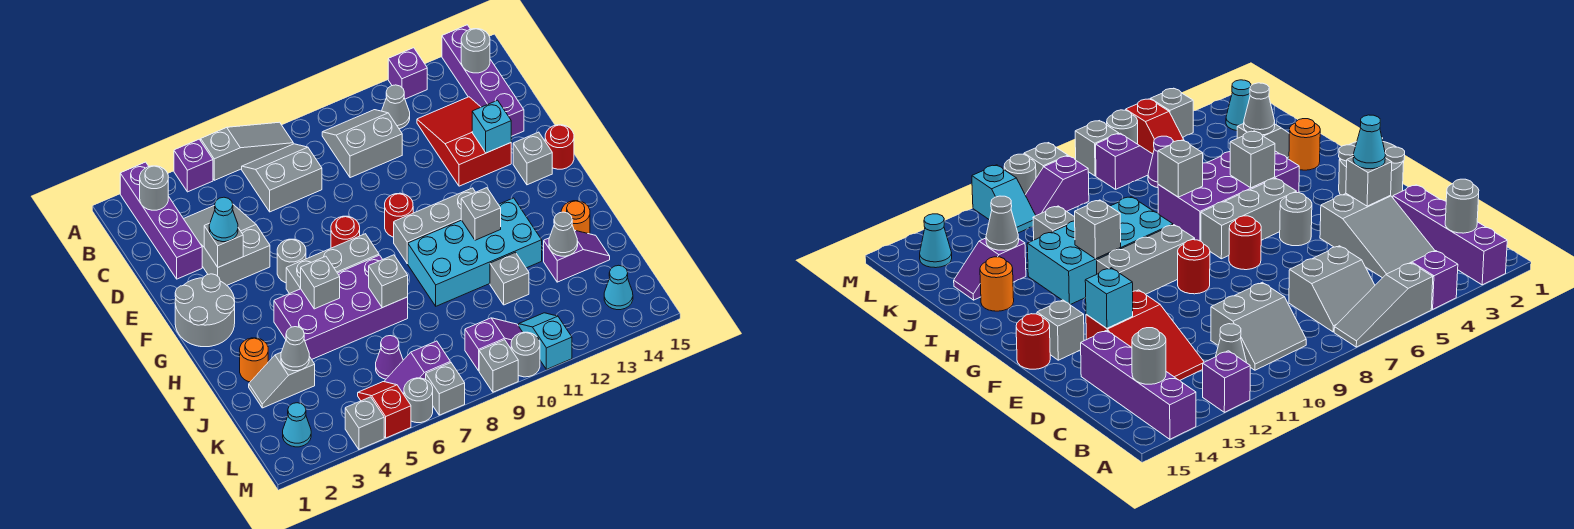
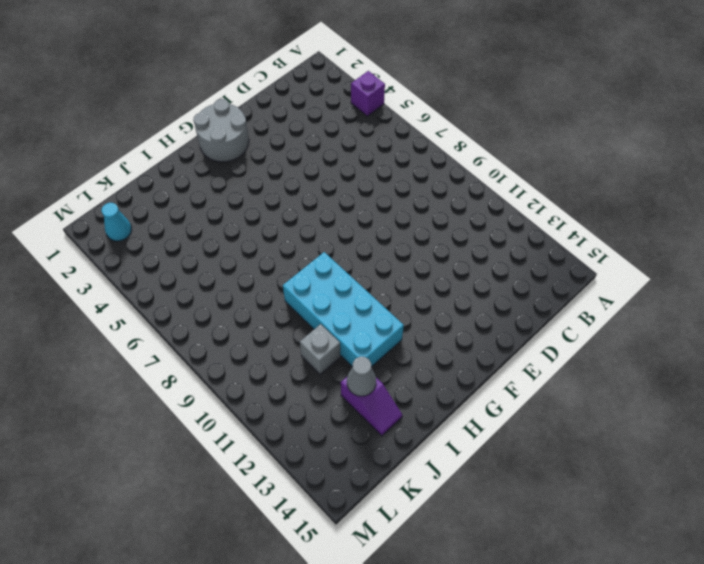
none -> purple brick A2:D2 level 1
none -> grey slope A5:A7 level 1 top 5
none -> purple brick A12 level 1
none -> purple brick A14:D14 level 1

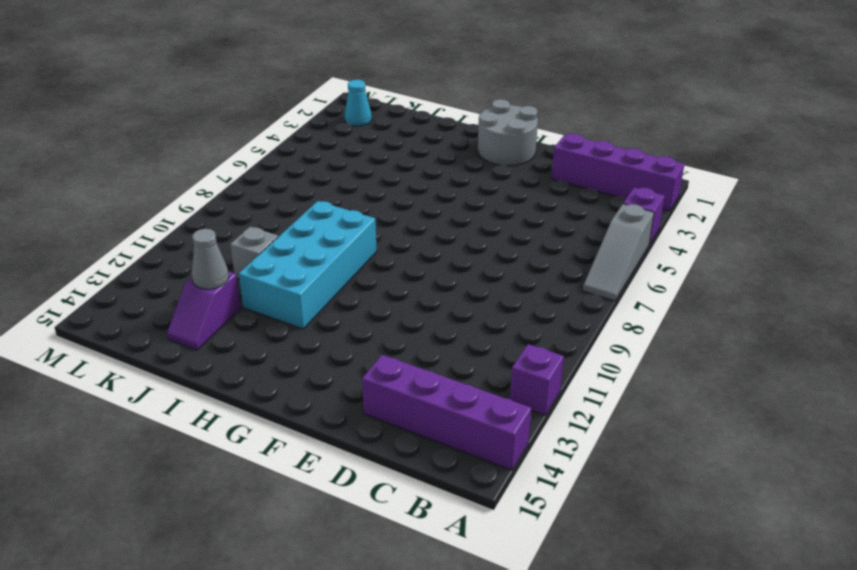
none -> grey slope B6:C7 level 1 top C
none -> grey slope B9:C10 level 1 top C
none -> grey cone B11 level 1
none -> grey slope C3:E4 level 1 top E

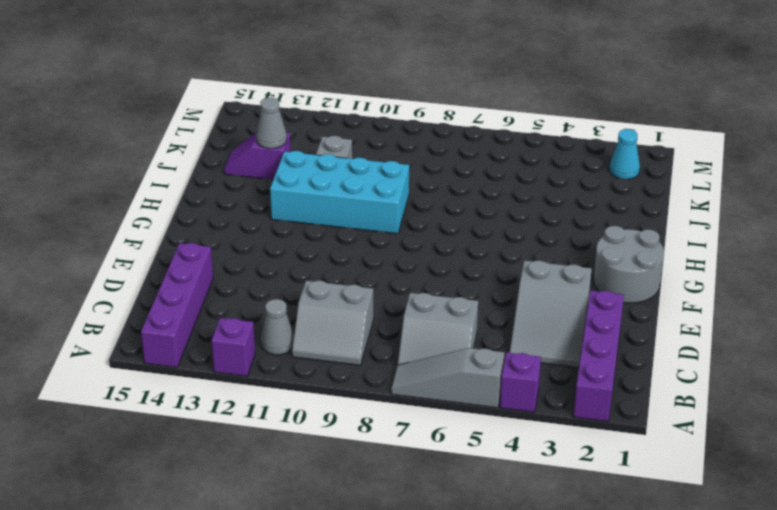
none -> red slope C12:E13 level 1 top E
none -> grey round brick F5 level 1
none -> red round brick F7 level 1
none -> red round brick F9 level 1

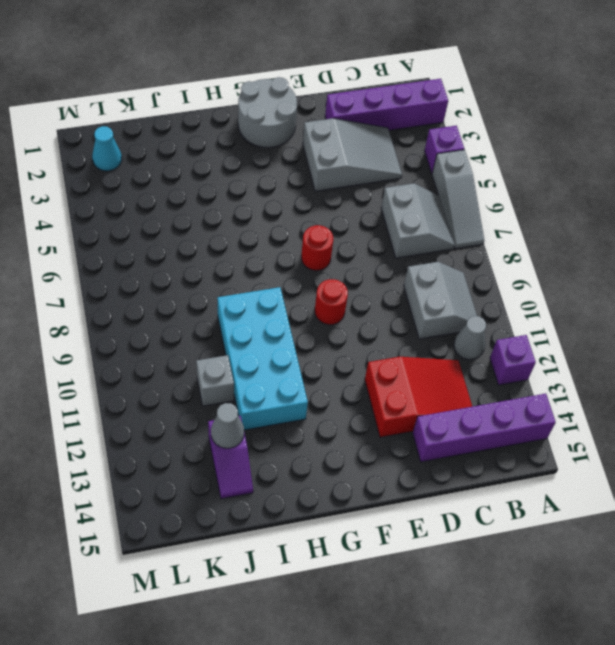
none -> grey round brick F5 level 1
none -> grey brick F14 level 1
none -> red round brick F15 level 1
none -> grey brick G5:G7 level 1

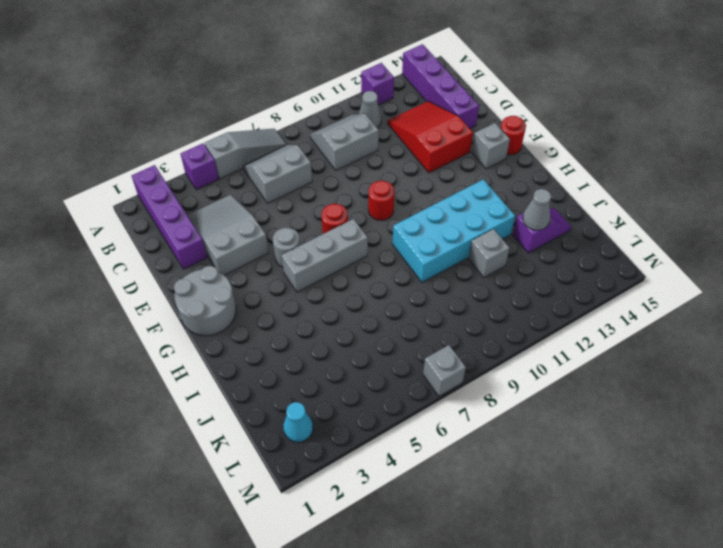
none -> grey brick G9:G11 level 1
none -> purple brick H4:I7 level 1
none -> orange round brick I2 level 1
none -> orange round brick I14 level 1

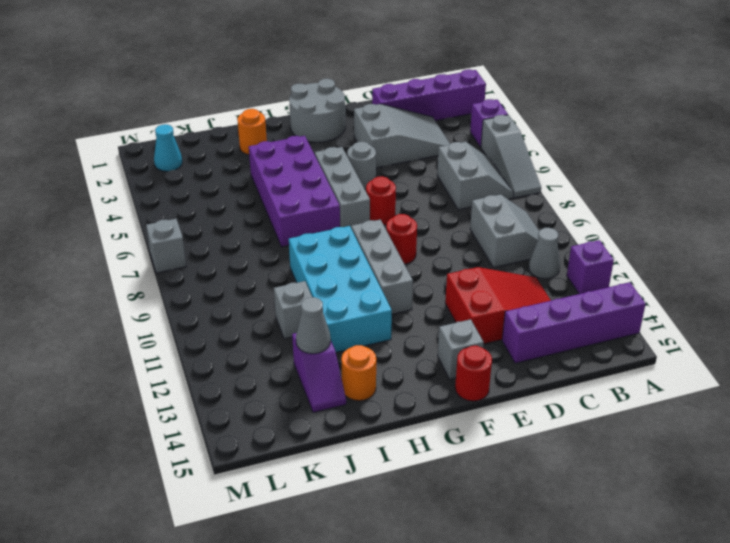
none -> grey slope J2:J3 level 1 top 3
none -> purple cone K6 level 1
none -> red slope L5:M5 level 1 top M
none -> purple slope L6:L7 level 1 top 7

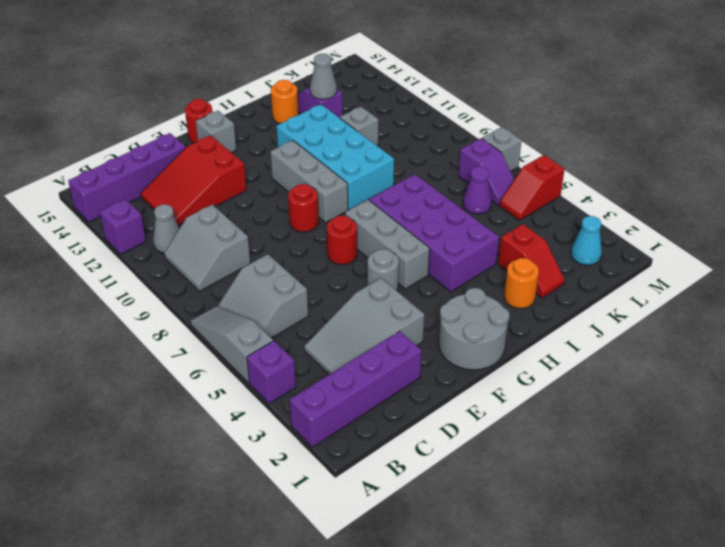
red slope J2:J3 level 1 top 3 -> grey slope J2:J3 level 1 top 3
none -> purple slope L9:L10 level 1 top 9
none -> cyan slope L11:M11 level 1 top M
none -> cyan cone L14 level 1
none -> grey brick M4 level 1

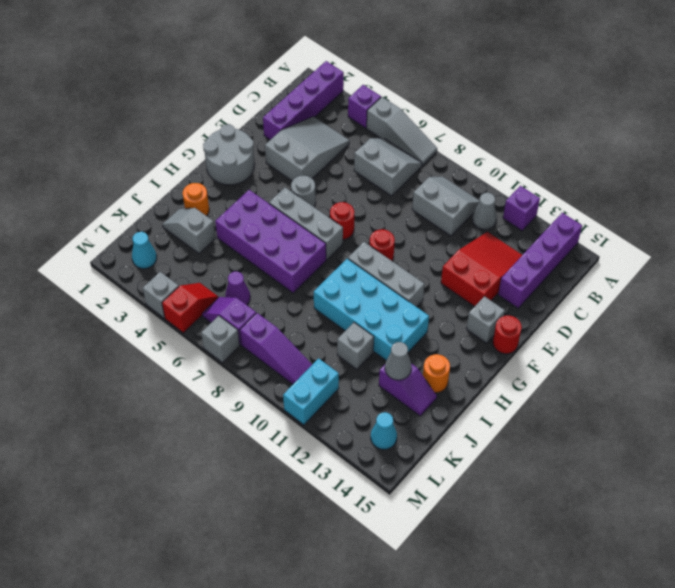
purple slope L8:L10 level 1 top 8 -> purple slope L9:L10 level 1 top 9
cyan brick L11:M11 level 1 -> cyan slope L11:M11 level 1 top M
none -> grey round brick M6 level 1
none -> grey brick M9 level 1
none -> grey round brick M10 level 1
none -> grey round brick B2 level 2

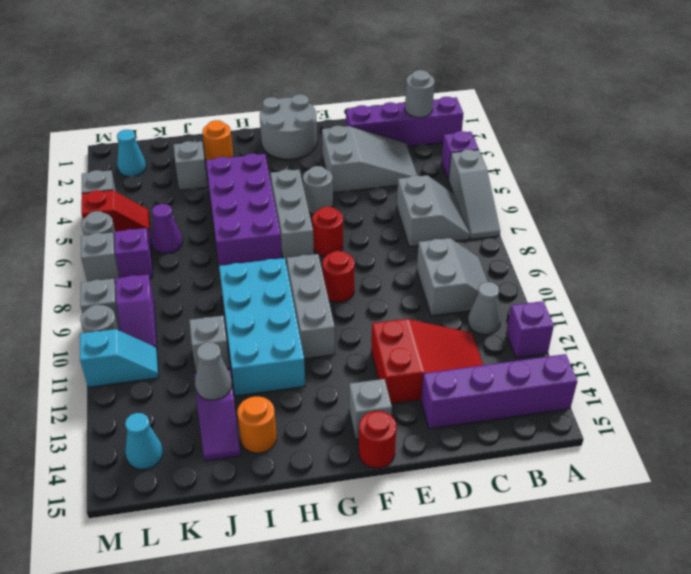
none -> grey round brick B14 level 2
none -> grey brick E3 level 2
none -> cyan brick E13 level 2
none -> grey brick H5 level 2

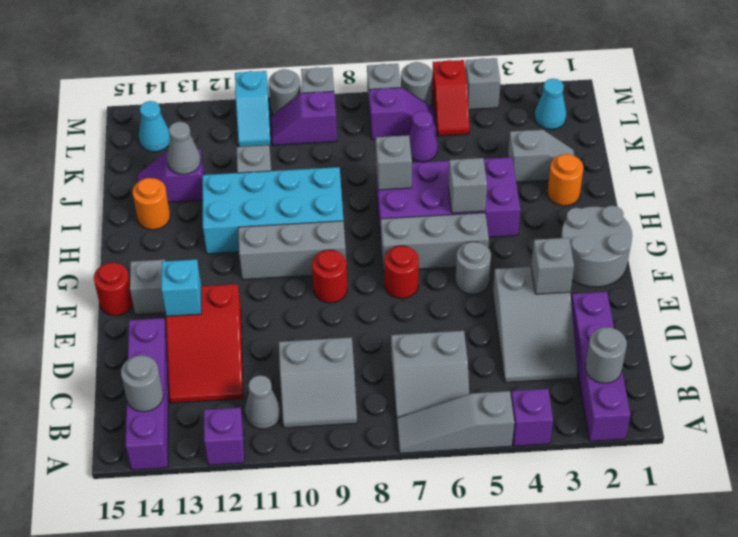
none -> grey brick H11 level 2
none -> grey cone J3 level 2
none -> cyan cone E3 level 3

